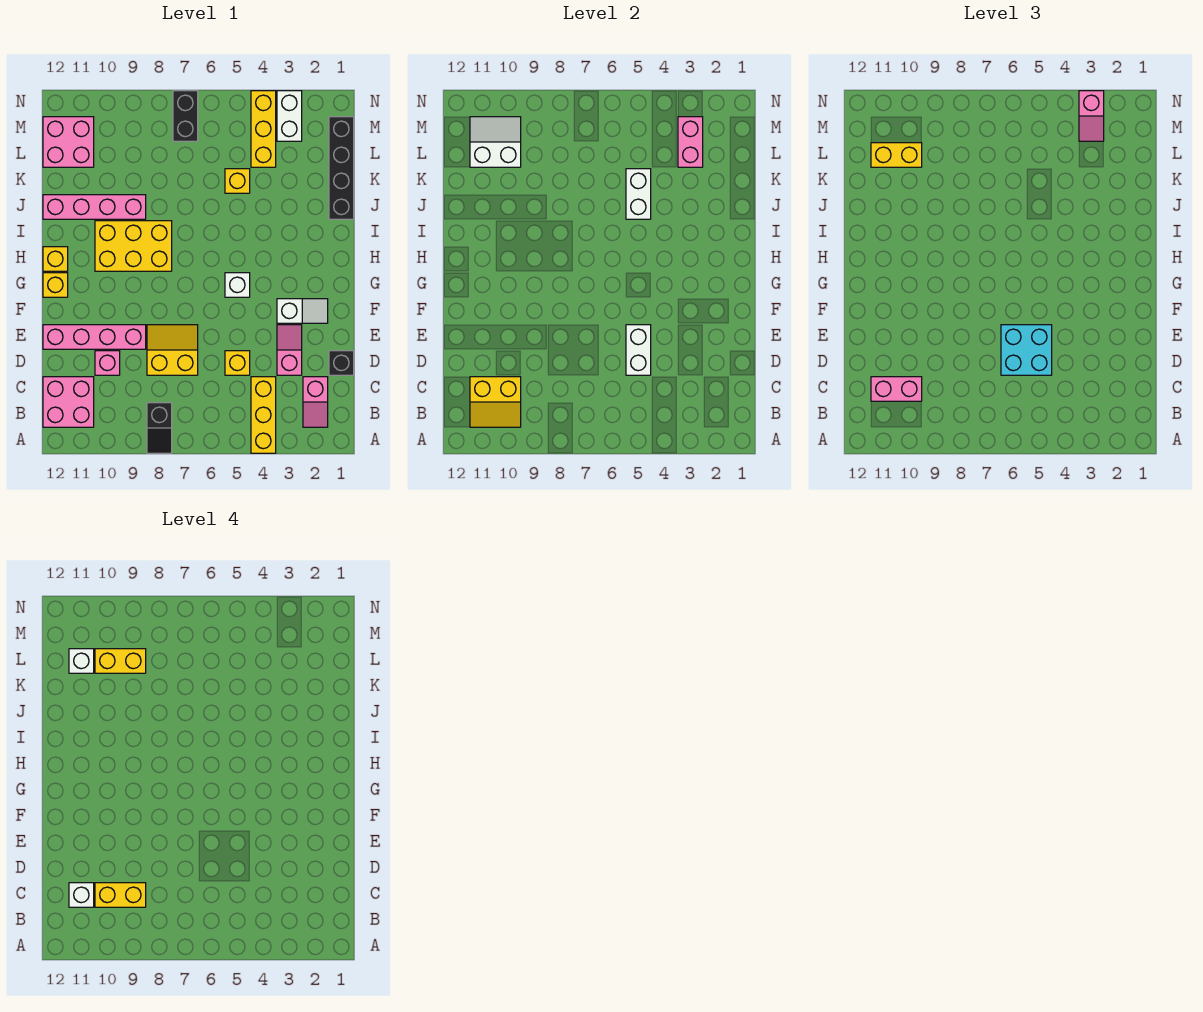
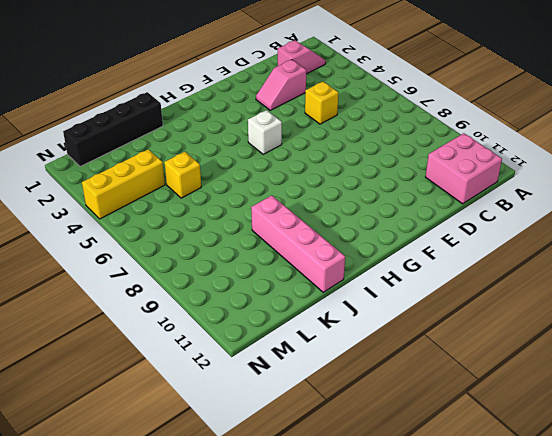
none -> yellow brick A4:C4 level 1
none -> black slope A8:B8 level 1 top B
none -> black brick D1 level 1
none -> yellow slope D7:E8 level 1 top D

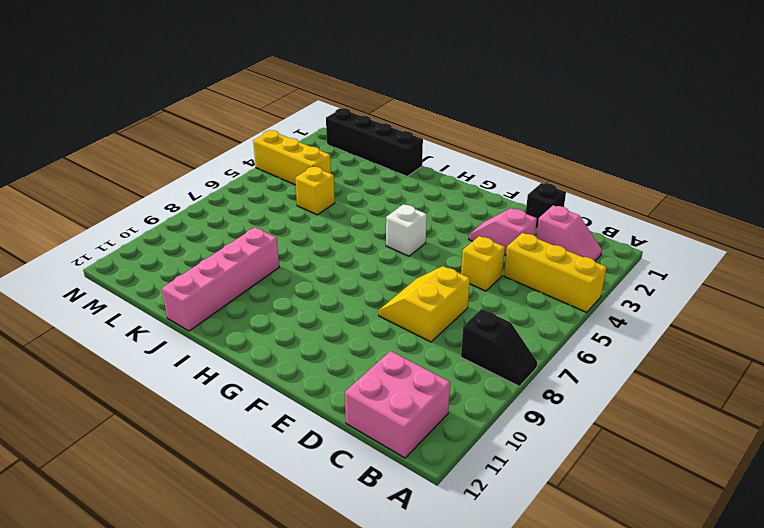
none -> pink brick D10 level 1
none -> pink brick E9:E12 level 1
none -> white slope F2:F3 level 1 top 3
none -> yellow brick G12 level 1

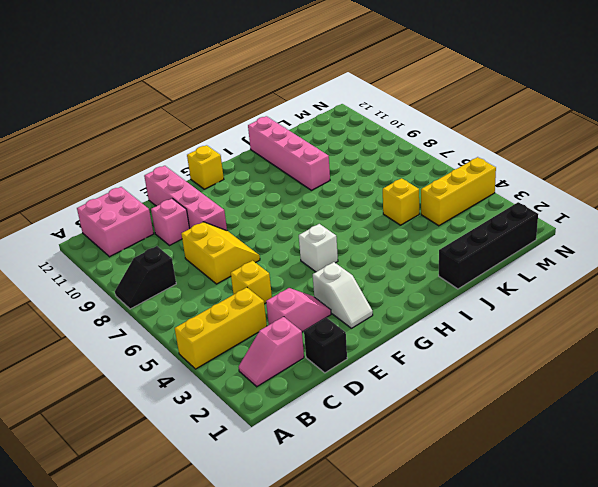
none -> yellow brick H8:I10 level 1
none -> yellow brick H12 level 1
none -> pink brick L11:M12 level 1
none -> white brick M3:N3 level 1

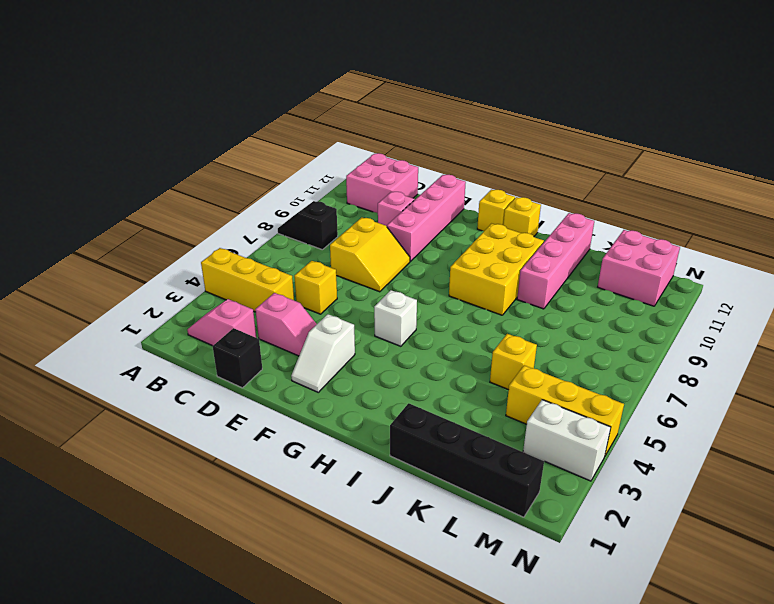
none -> black brick M7:N7 level 1
none -> yellow slope B10:C11 level 2 top C
none -> white brick D5:E5 level 2
none -> white brick J5:K5 level 2

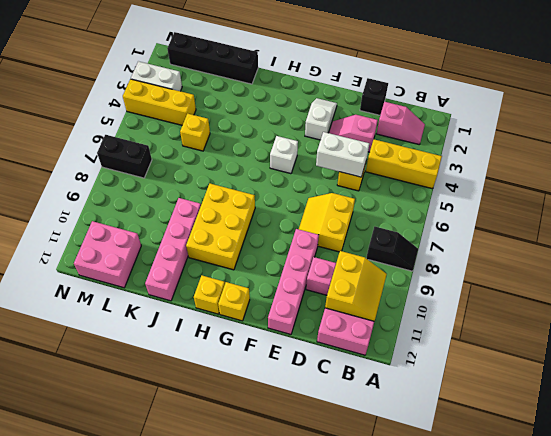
none -> white brick J5:K5 level 2
none -> pink brick L3:M3 level 2
none -> white slope L10:M11 level 2 top L
none -> pink brick C10:C11 level 3

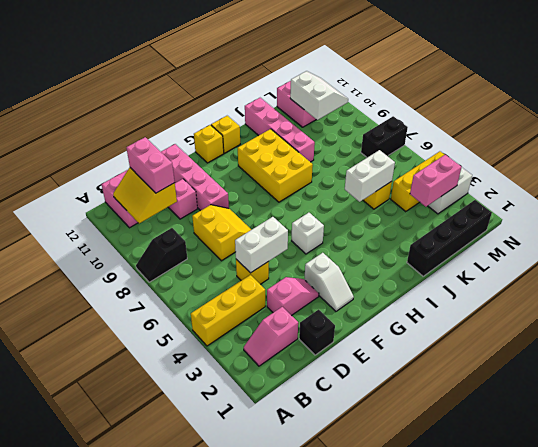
none -> cyan brick D5:E6 level 3
none -> yellow brick L10:L11 level 3
none -> pink slope M3:N3 level 3 top N
none -> yellow brick C9:C10 level 4

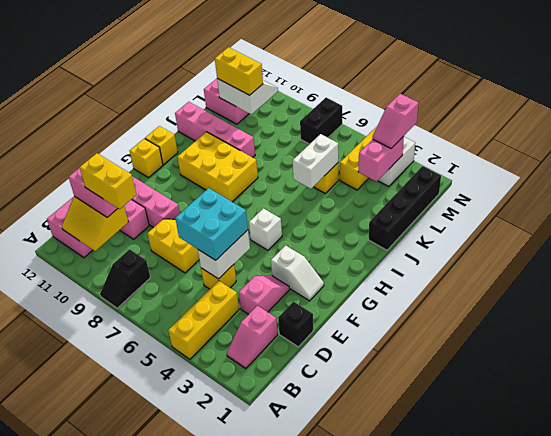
none -> white brick C11 level 4
none -> yellow brick L9:L10 level 4
none -> white brick L11 level 4

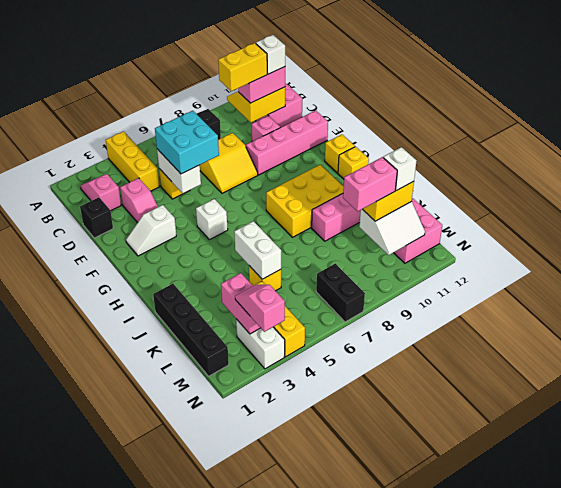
pink brick L9:L10 level 4 -> yellow brick L9:L10 level 4

